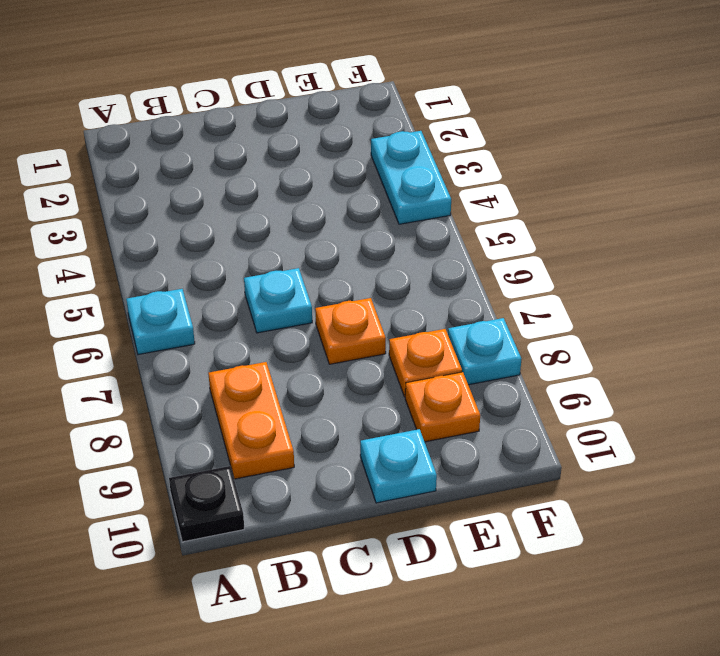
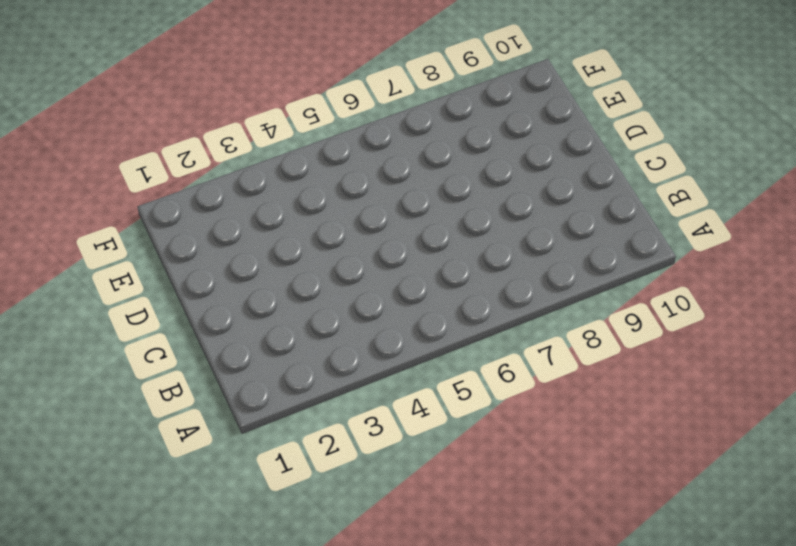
none -> cyan plate A6 level 1
none -> black plate A10 level 1

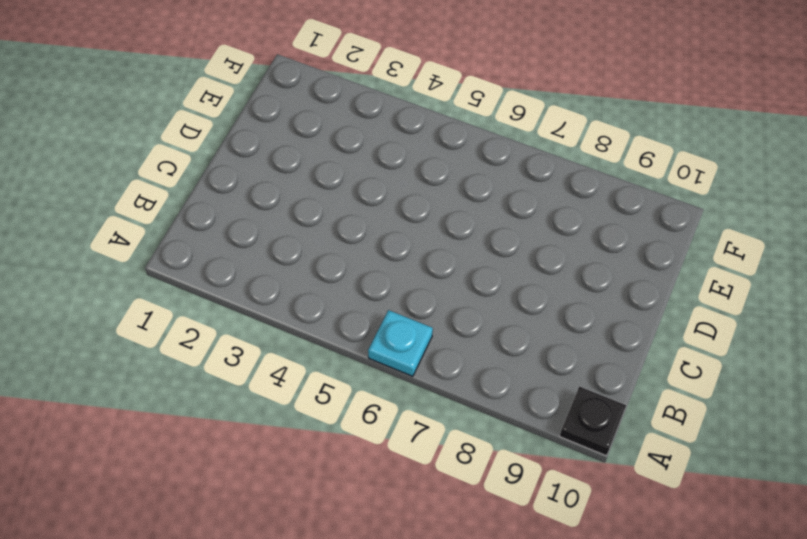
none -> orange plate B8:B9 level 1
none -> cyan plate C6 level 1

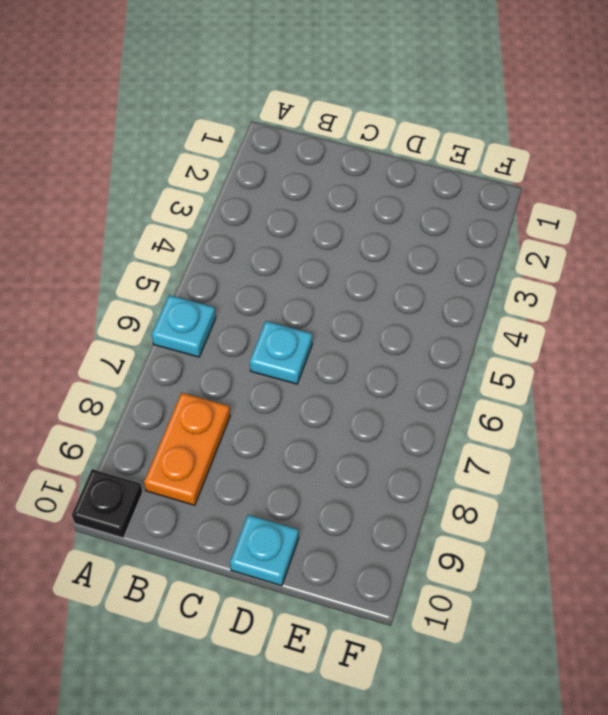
none -> orange plate D7 level 1
none -> orange plate E8 level 1

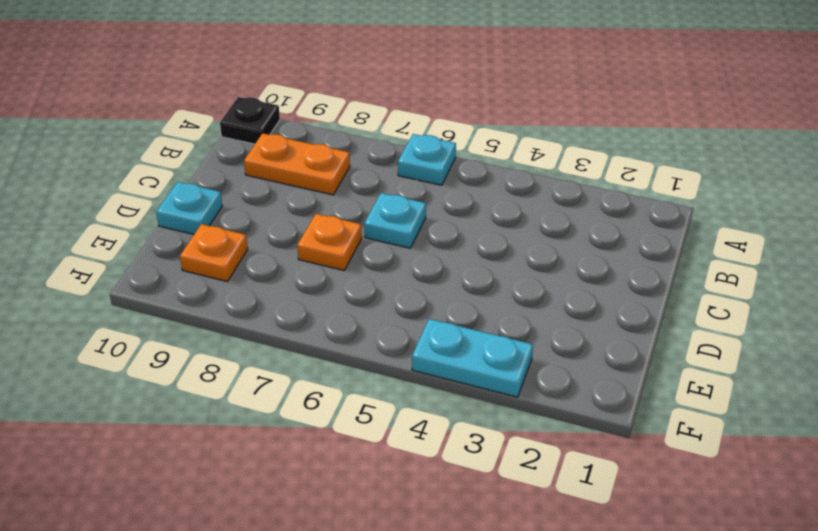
none -> orange plate E8 level 1
none -> cyan plate F8 level 1

